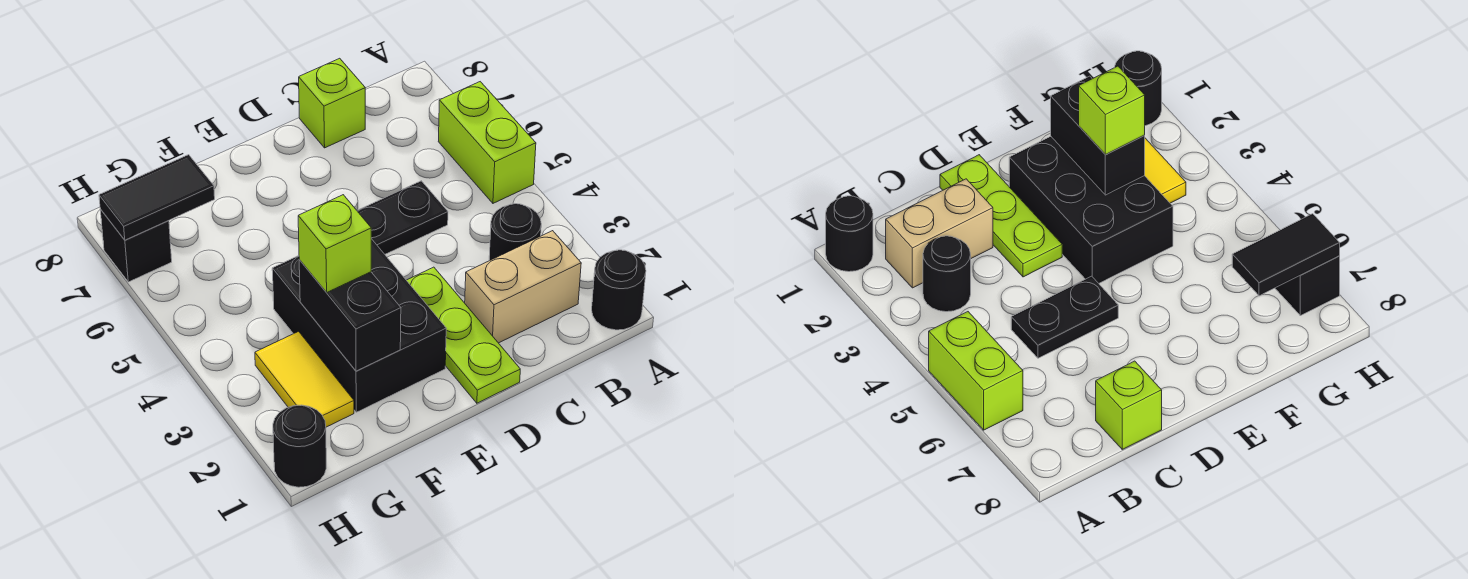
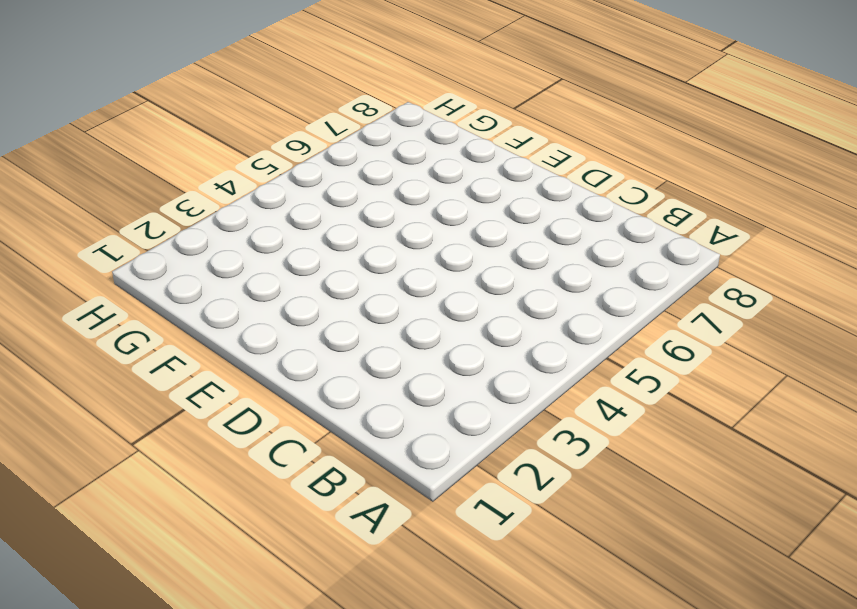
none -> black round brick A1 level 1
none -> lime brick A5:A6 level 1
none -> tan brick B2:C2 level 1

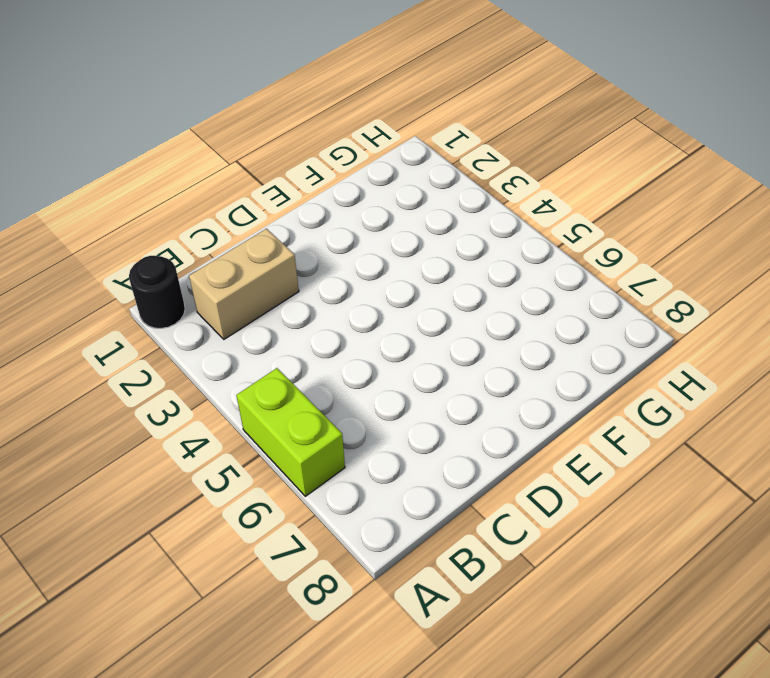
none -> black round brick B3 level 1
none -> black plate C5:D5 level 1
none -> lime brick C8 level 1

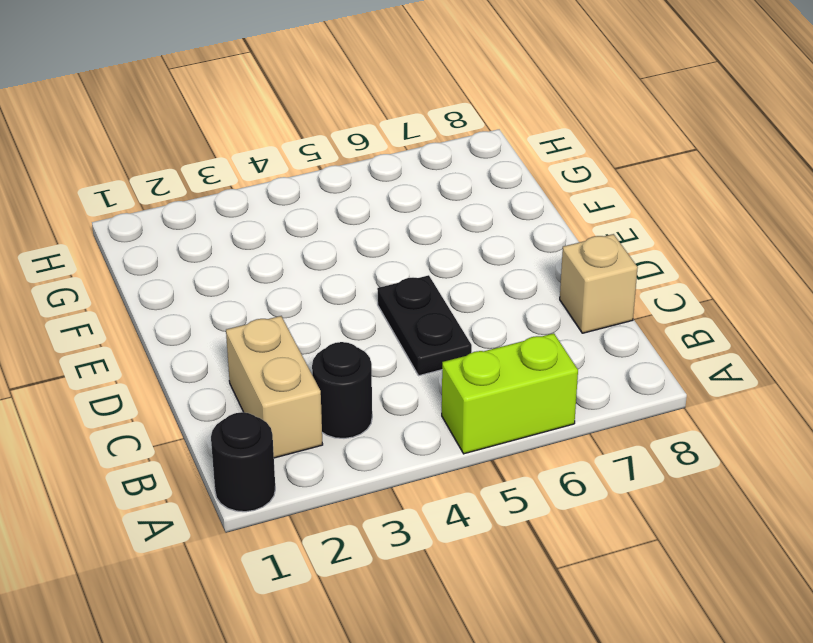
tan brick C8 level 1 -> lime brick C8 level 1
none -> lime plate D1:D3 level 1
none -> black brick E2:F4 level 1
none -> yellow tile G2:G3 level 1

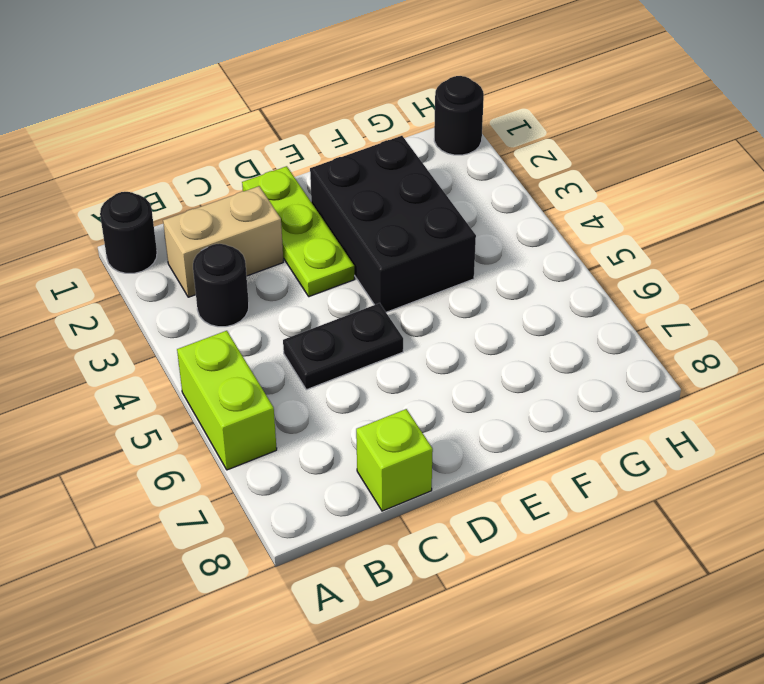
none -> yellow tile G2:G3 level 1
none -> black brick H7 level 1
none -> black brick F2:F3 level 2

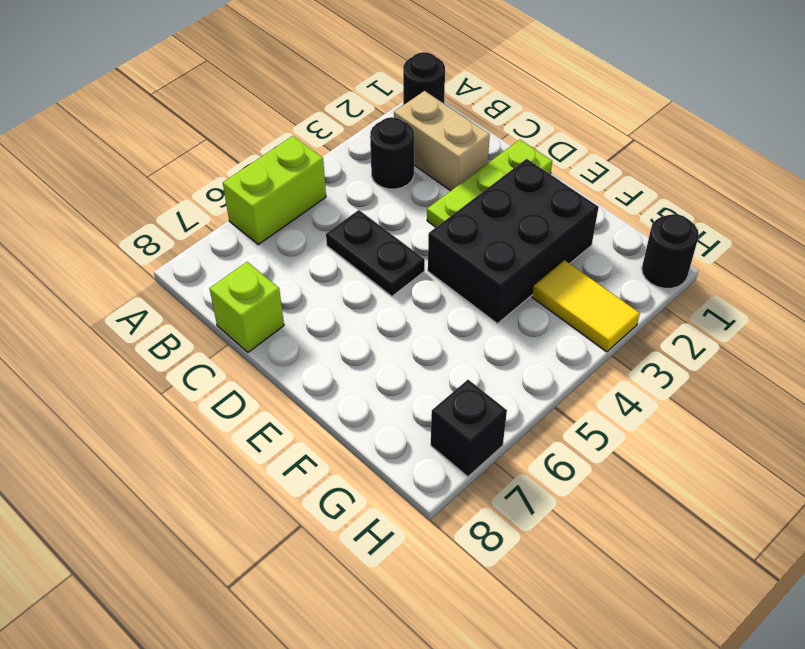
yellow tile G3:H3 level 1 -> yellow tile G2:G3 level 1
none -> black brick F2:F3 level 2
none -> black tile G7:H7 level 2
none -> lime brick F3 level 3

